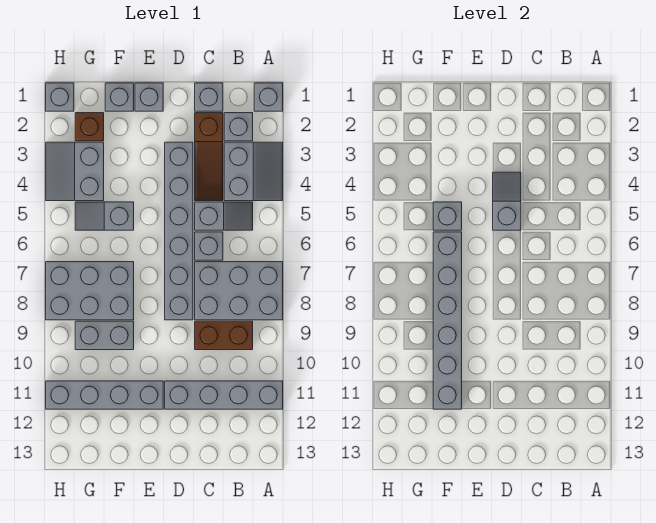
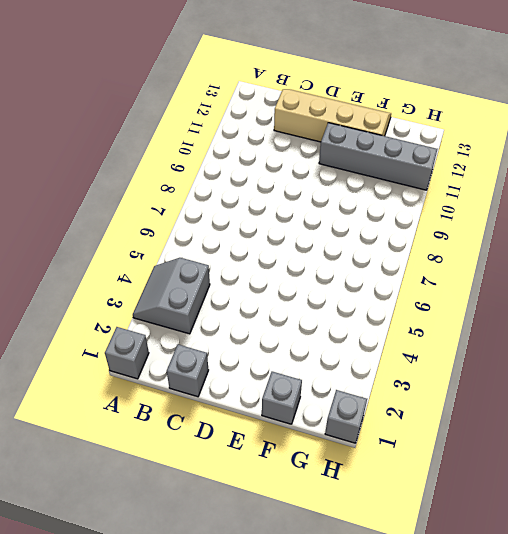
tan slope C12:F13 level 1 top 12 -> none
none -> grey brick A7:C8 level 1
none -> grey brick A11:D11 level 1
none -> grey brick B2 level 1

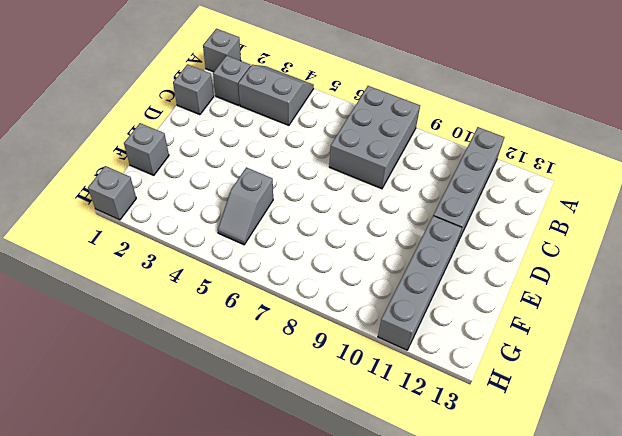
none -> grey slope B5:C5 level 1 top C
none -> brown brick B9:C9 level 1
none -> brown slope C2:C4 level 1 top 2

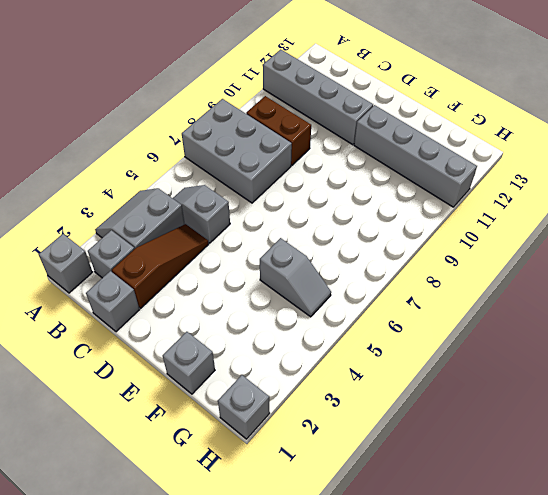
none -> grey brick C6 level 1
none -> grey brick D3:D8 level 1
none -> grey brick E1 level 1

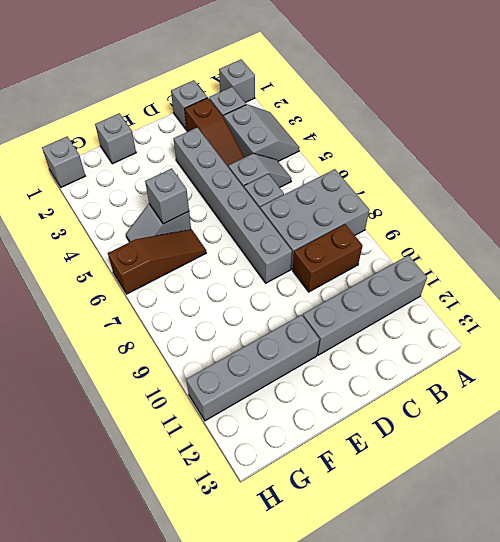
brown slope F6:H6 level 1 top H -> none
none -> grey brick E1 level 1
none -> grey brick F7:H8 level 1
none -> grey brick F9:G9 level 1

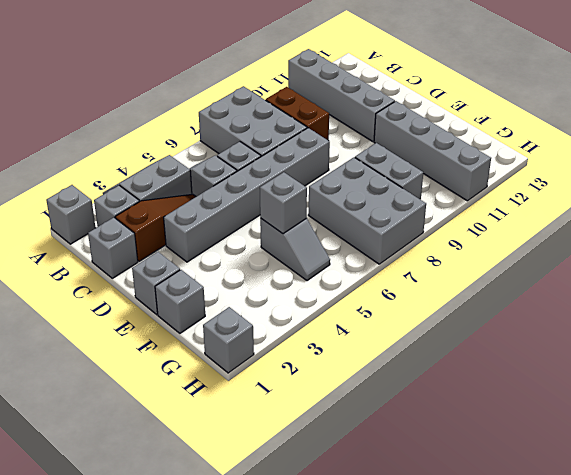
none -> brown brick G2 level 1
none -> grey slope G3:H4 level 1 top G
none -> grey slope D4:D5 level 2 top 5

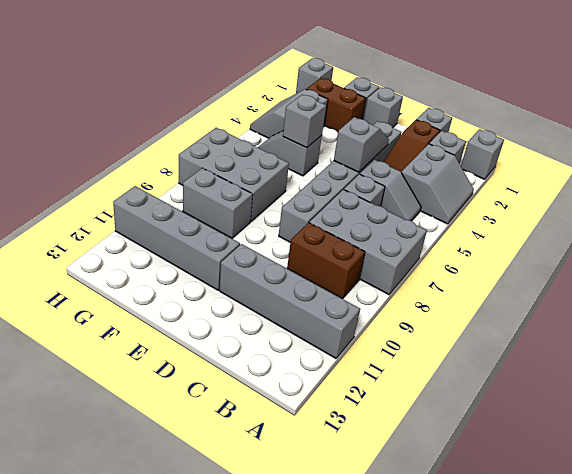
brown brick F2:G2 level 1 -> brown brick G2 level 1
none -> grey brick F6:F11 level 2

